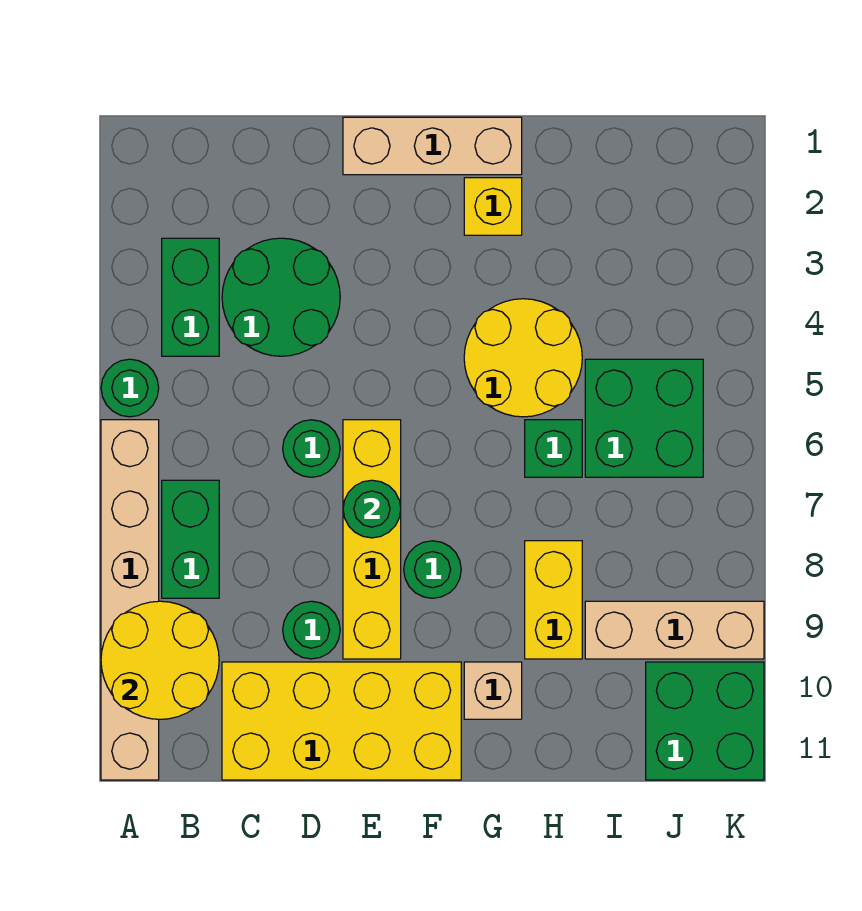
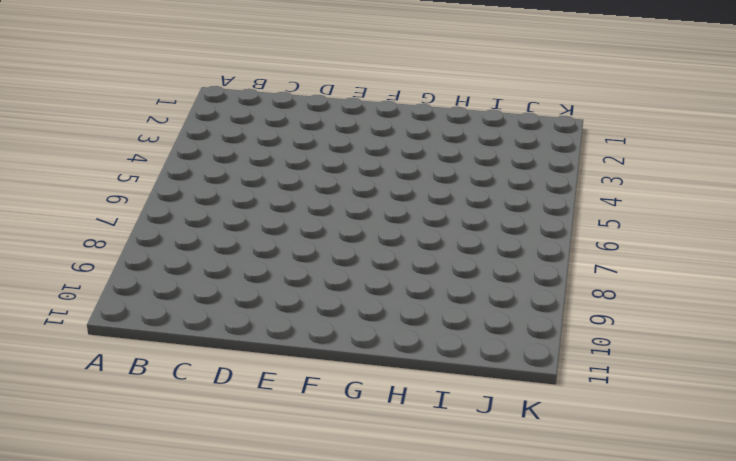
none -> green round brick A5 level 1
none -> tan brick A6:A11 level 1
none -> green brick B3:B4 level 1

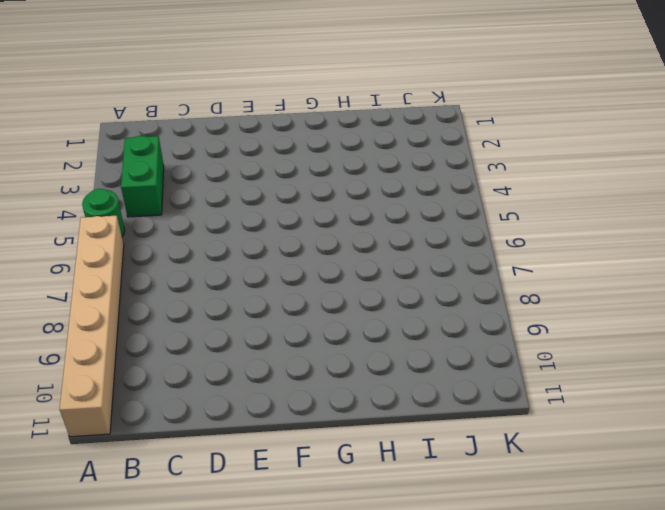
none -> green brick B7:B8 level 1
none -> green round brick C3:D4 level 1
none -> yellow brick C10:F11 level 1

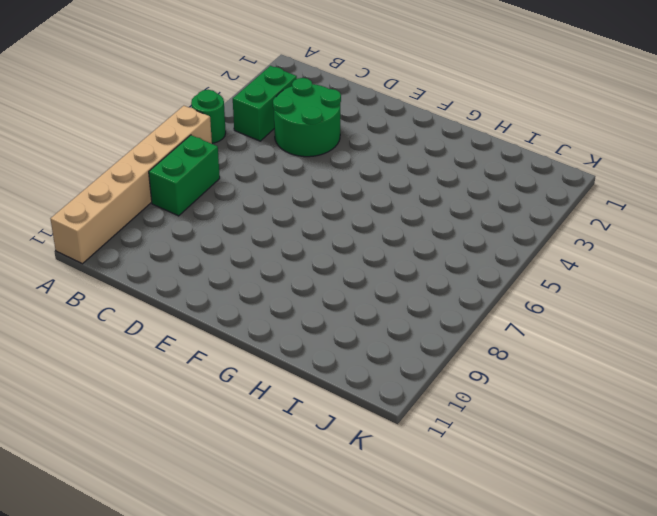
none -> yellow brick C10:F11 level 1
none -> green round brick D6 level 1
none -> green round brick D9 level 1

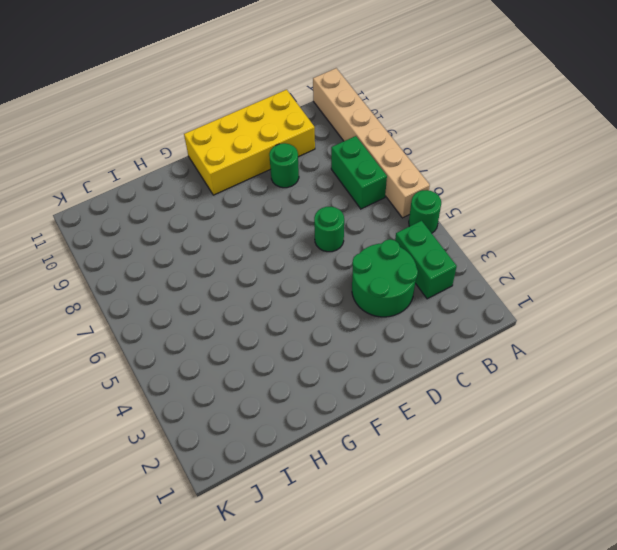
none -> tan brick E1:G1 level 1
none -> yellow brick E6:E9 level 1
none -> green round brick F8 level 1

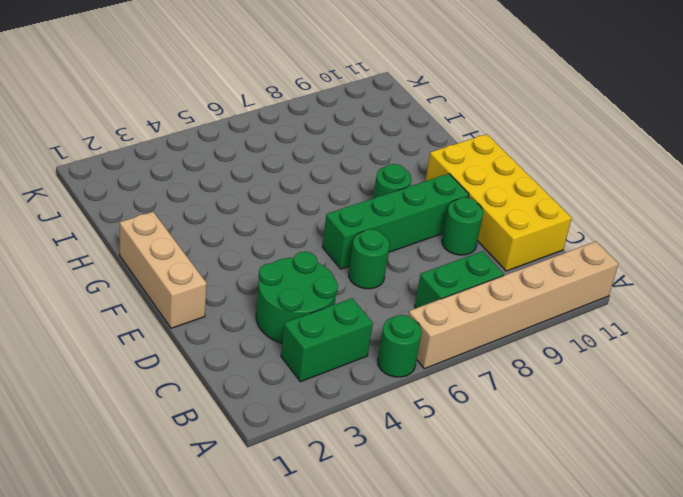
green brick E6:E9 level 1 -> yellow brick E6:E9 level 1
none -> yellow brick G2 level 1
none -> yellow round brick G4:H5 level 1
none -> tan brick G10 level 1

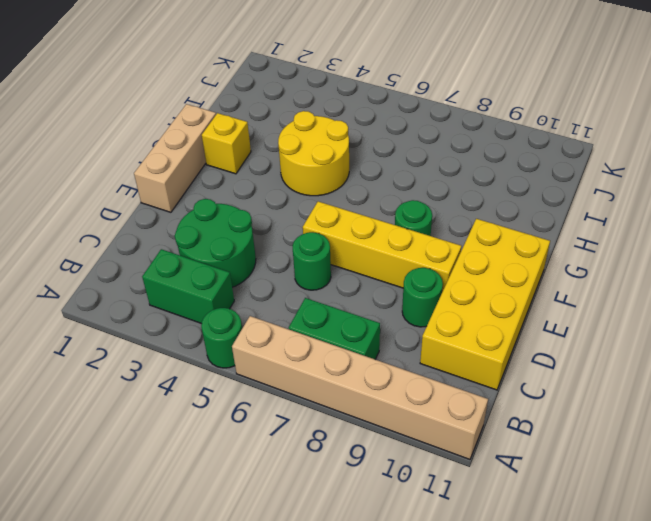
none -> tan brick G10 level 1
none -> green brick H6 level 1
none -> yellow brick H8:H9 level 1

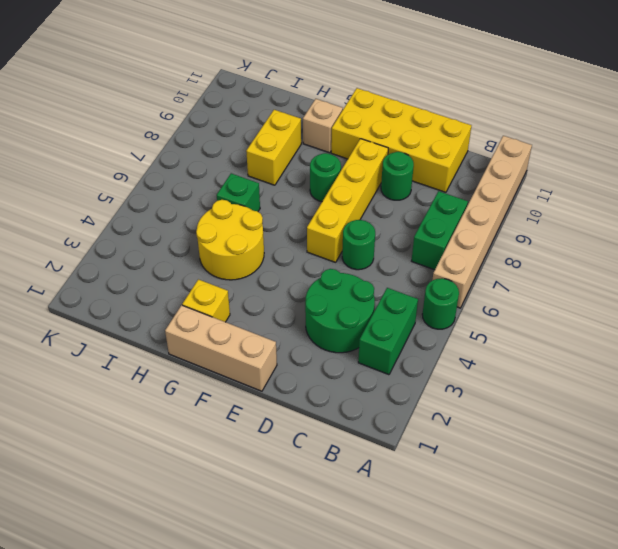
none -> green brick I5:J6 level 1
none -> tan brick I9:K9 level 1
none -> green brick J10:K11 level 1

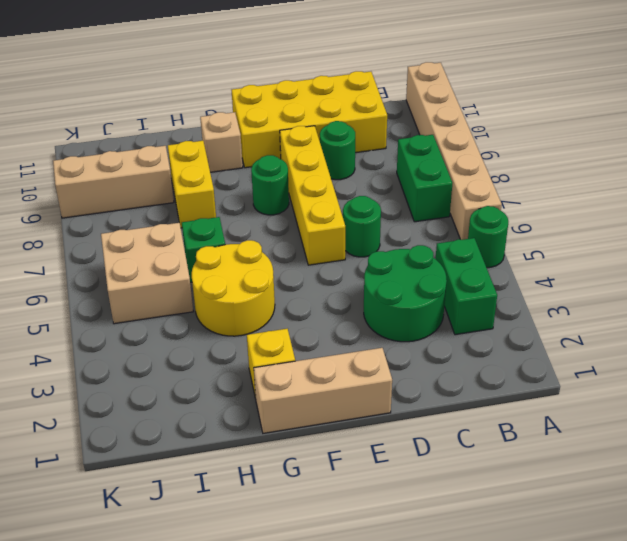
tan brick I5:J6 level 1 -> green brick I5:J6 level 1
none -> green brick J10:K11 level 1
none -> yellow round brick A9:B10 level 2
none -> green round brick E7 level 2

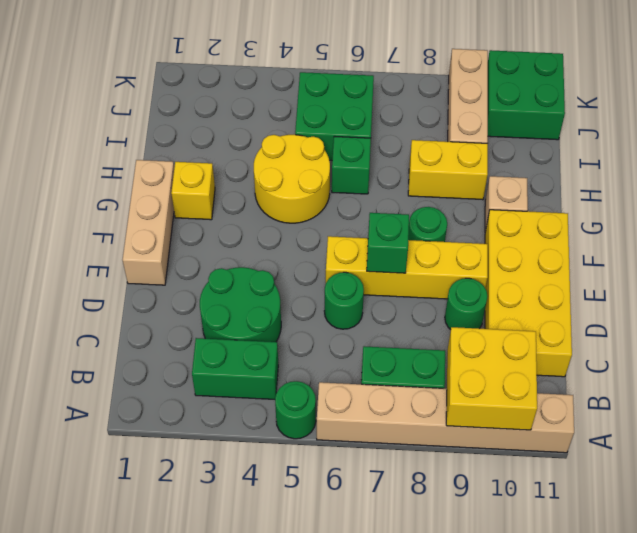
yellow brick A9:B10 level 2 -> yellow round brick A9:B10 level 2
green brick E7 level 2 -> green round brick E7 level 2

